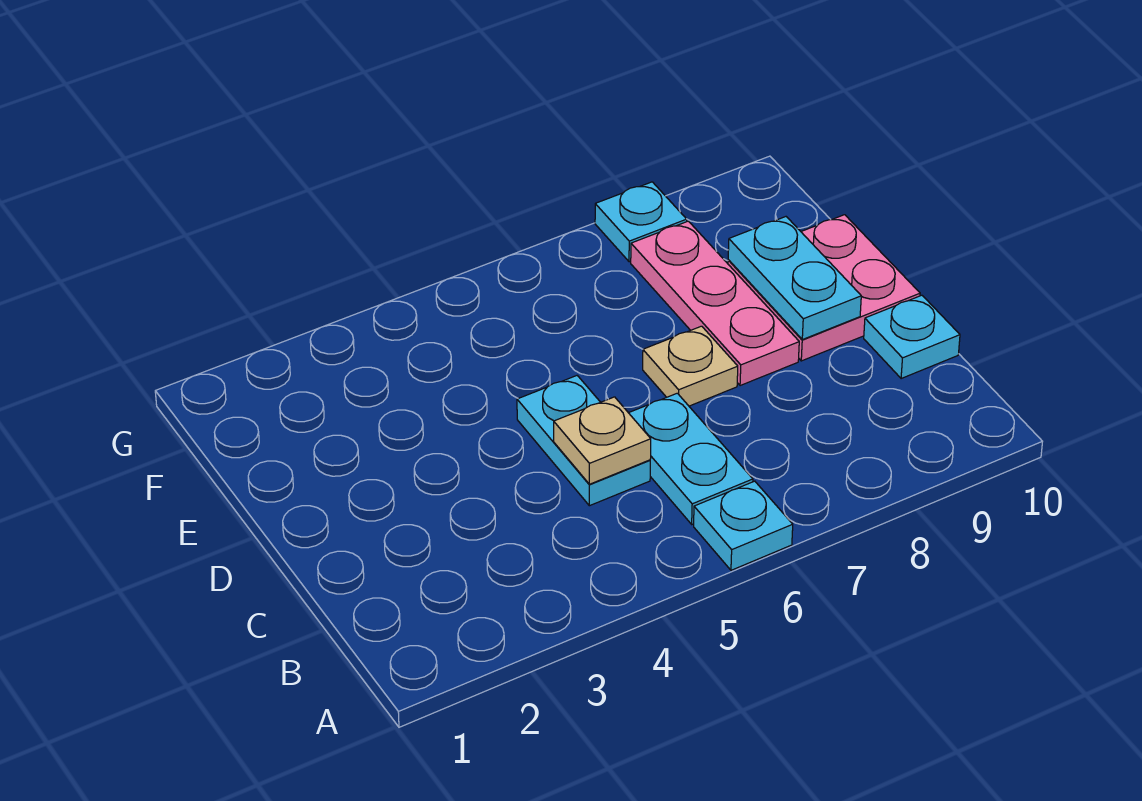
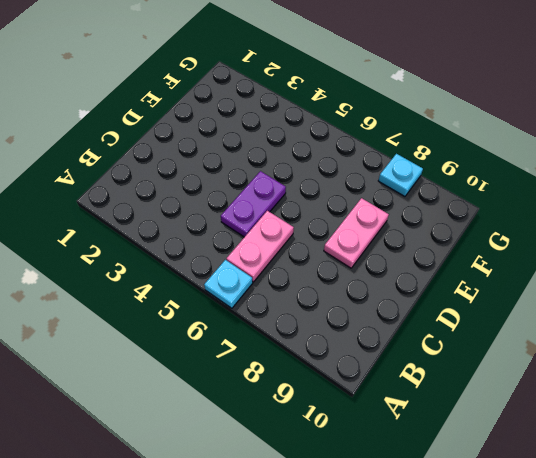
pink plate B6:C6 level 1 -> cyan plate B6:C6 level 1
purple plate C5:D5 level 1 -> cyan plate C5:D5 level 1
pink plate D8:E8 level 1 -> pink plate D8:F8 level 1
none -> cyan plate C10 level 1
none -> tan plate D7 level 1

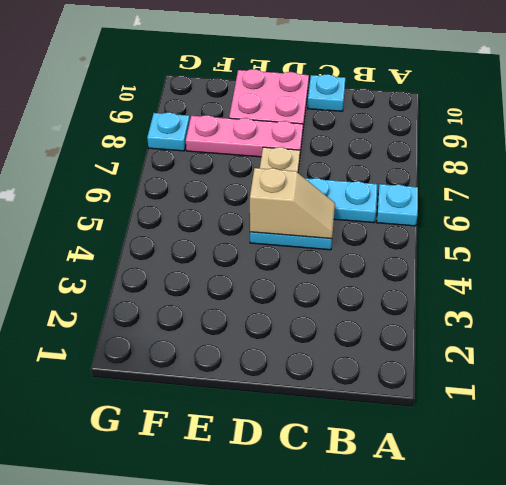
tan slope C5:D5 level 2 top D -> tan plate C5 level 2
none -> cyan plate D9:E9 level 2

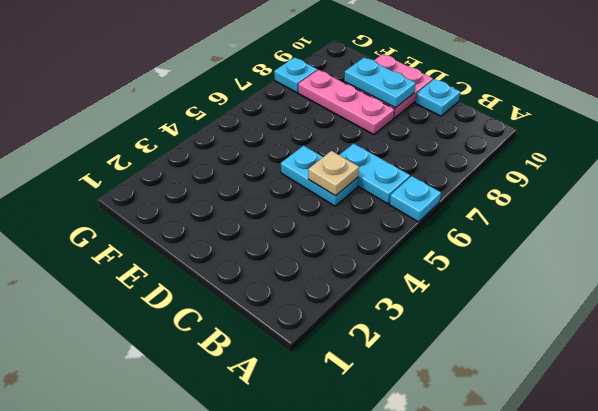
none -> tan plate D7 level 1

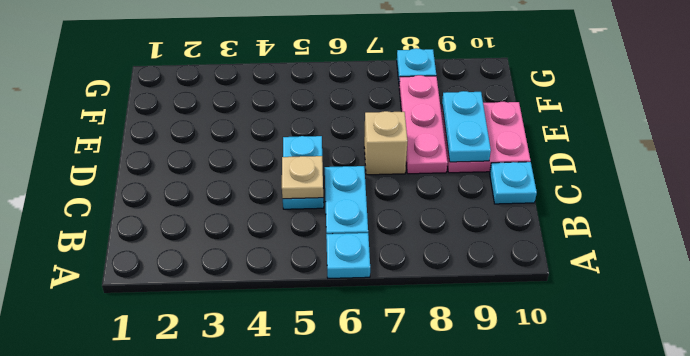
tan brick D7 level 1 -> tan plate D7 level 1

